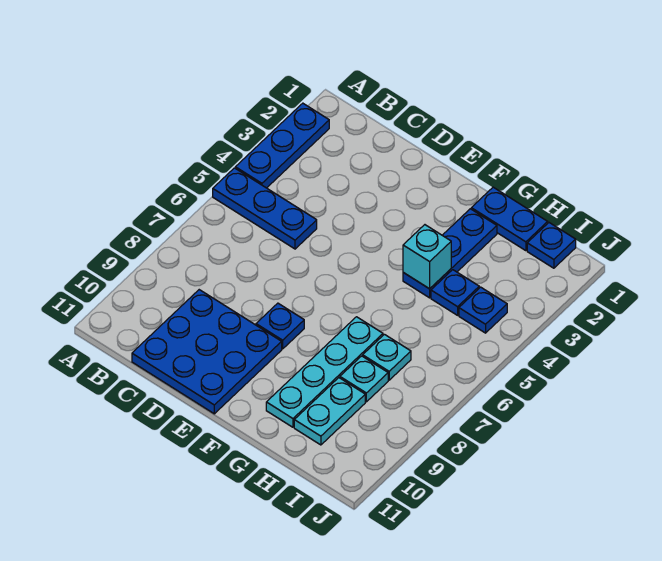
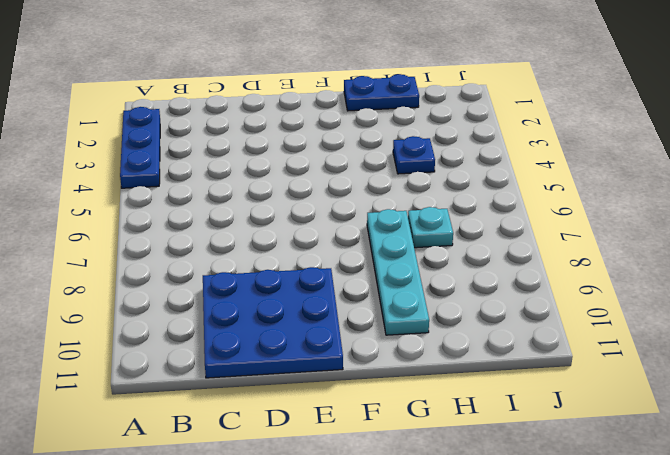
none -> blue plate A5:C5 level 1
none -> blue plate E8 level 1
none -> blue plate G2:G4 level 1

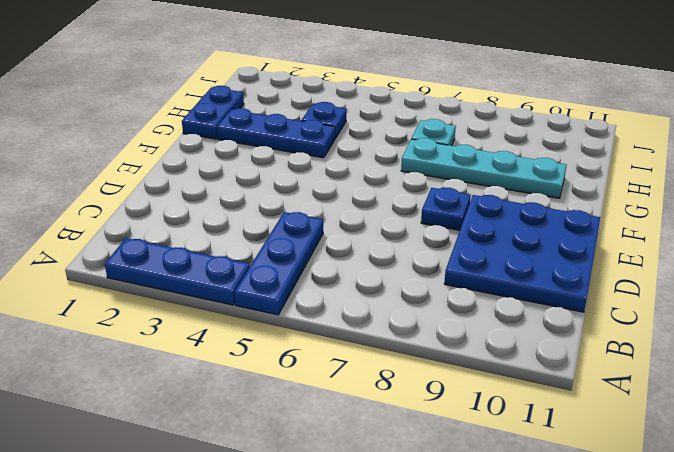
none -> cyan plate H8 level 1
none -> cyan plate H9:H10 level 1
none -> blue plate I1 level 1

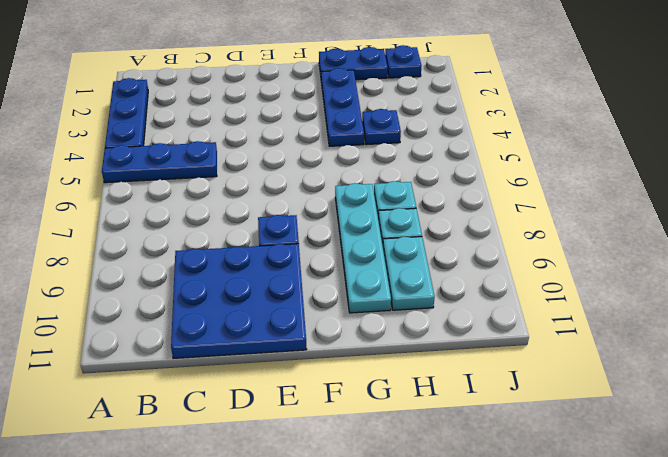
none -> blue plate I4 level 1
none -> cyan brick G4 level 2

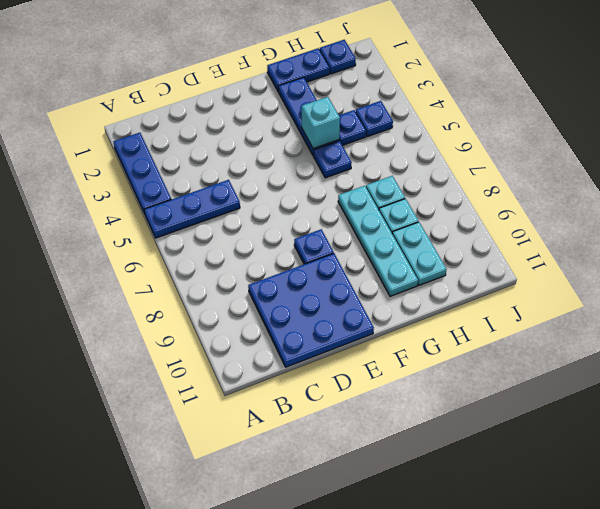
blue plate G5 level 1 -> none

